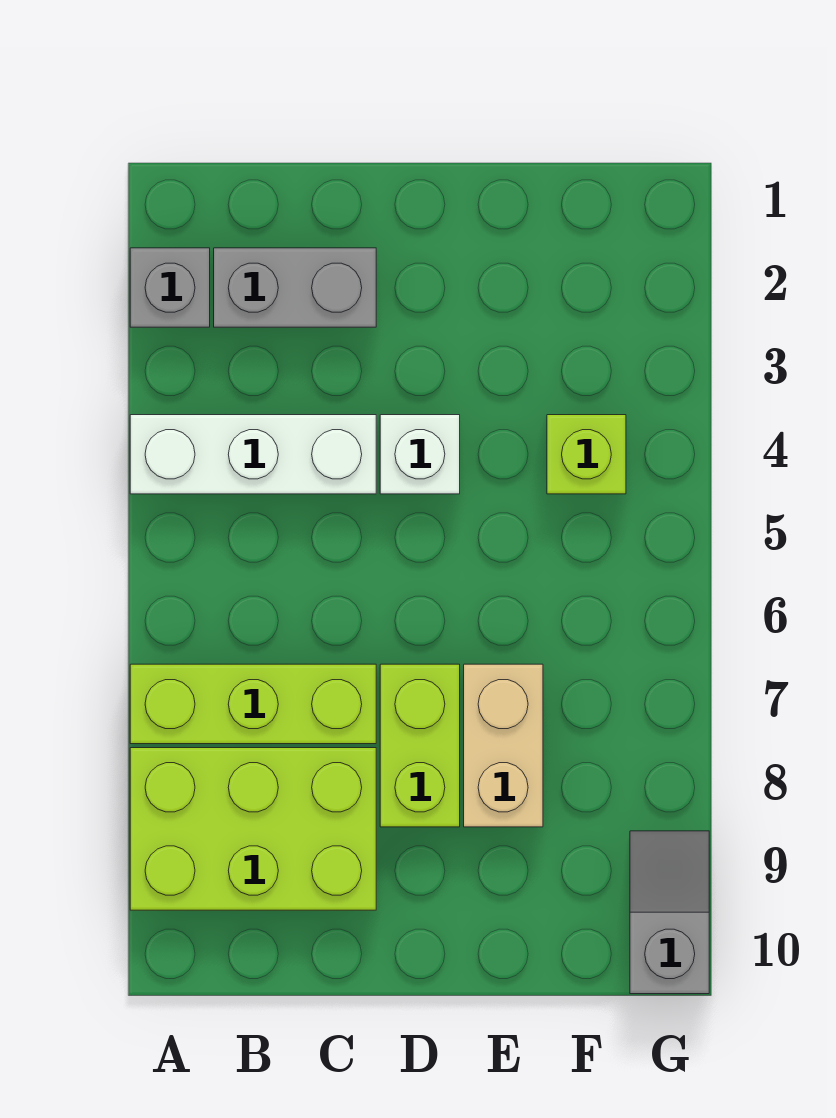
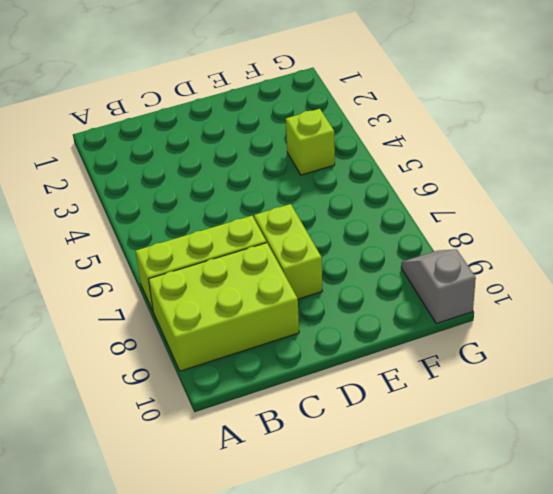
none -> grey brick A2 level 1
none -> white brick A4:C4 level 1

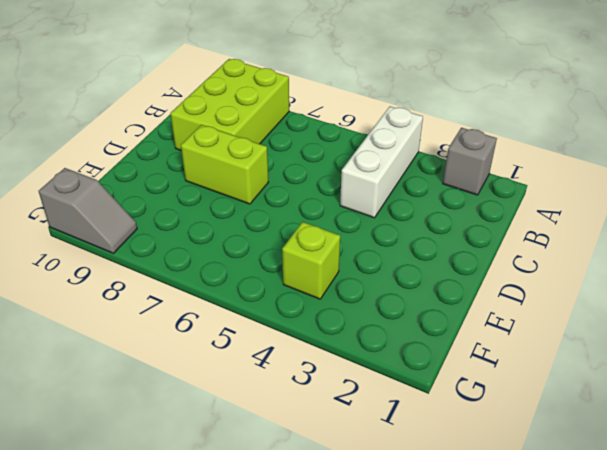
none -> lime brick A7:C7 level 1
none -> grey brick B2:C2 level 1

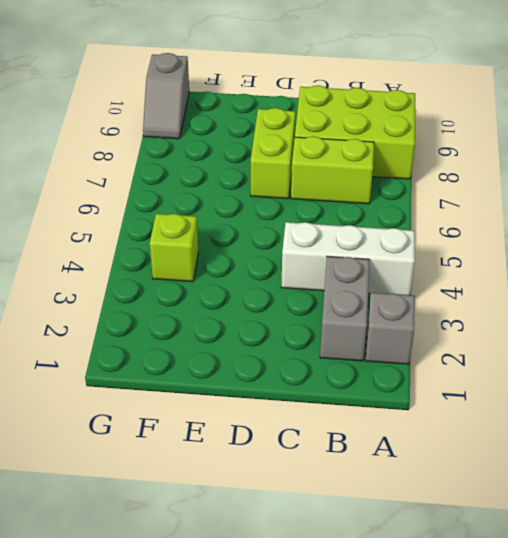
grey brick B2:B3 level 1 -> grey brick B2:C2 level 1
lime brick B7:C7 level 1 -> lime brick A7:C7 level 1
none -> white brick D4 level 1
none -> tan brick E7:E8 level 1

